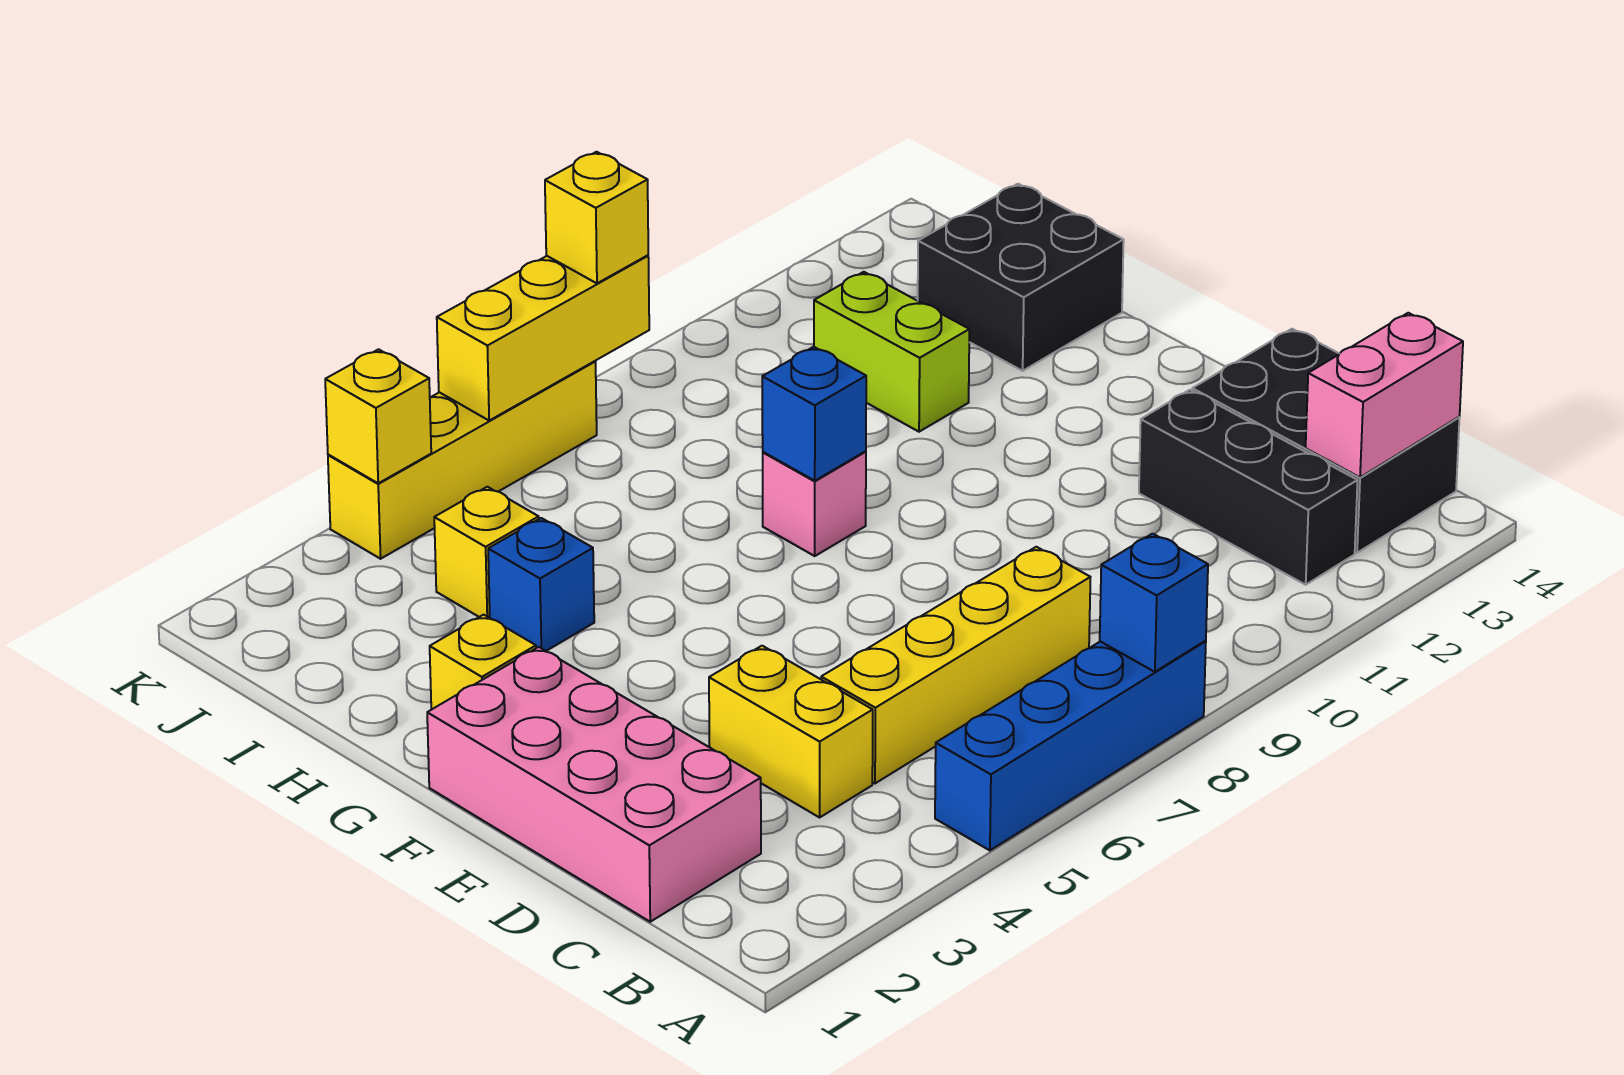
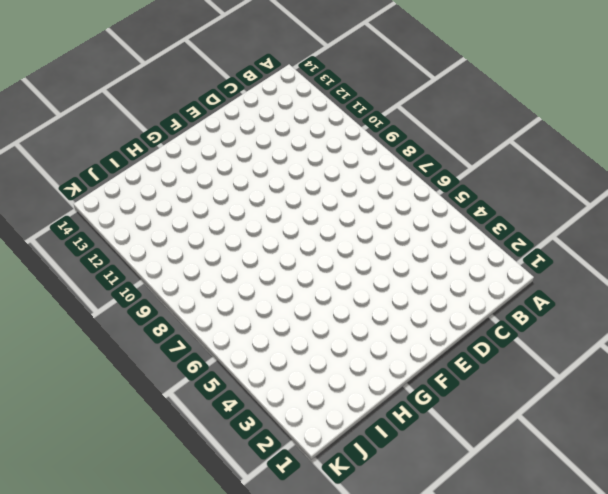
none -> blue brick A5:A8 level 1
none -> black brick B12:D12 level 1
none -> black brick B13:D14 level 1

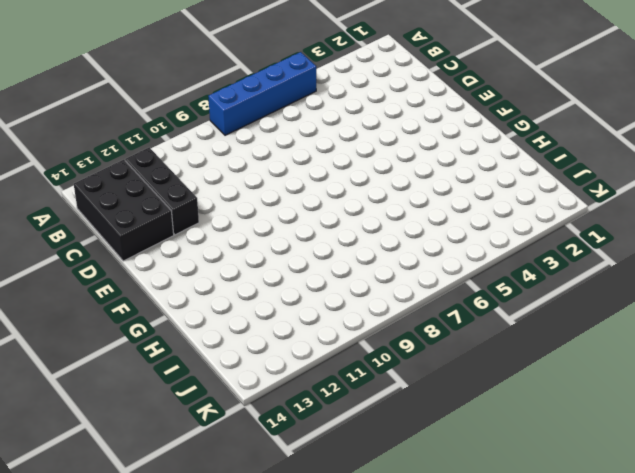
none -> pink brick C1:F2 level 1
none -> yellow brick C4:D4 level 1
none -> yellow brick C5:C8 level 1

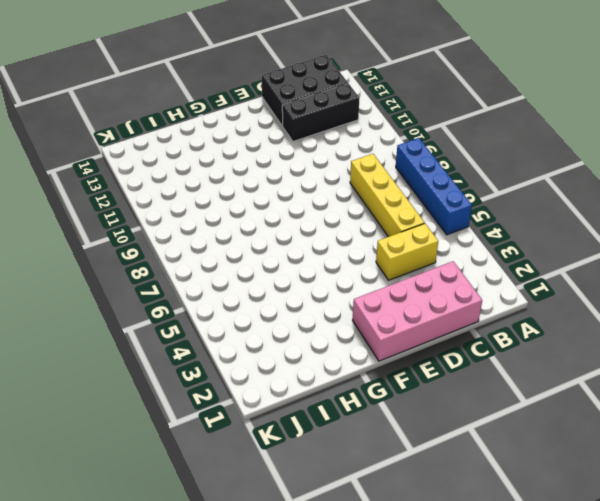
none -> yellow brick G2 level 1
none -> pink brick G8 level 1
none -> blue brick H4 level 1

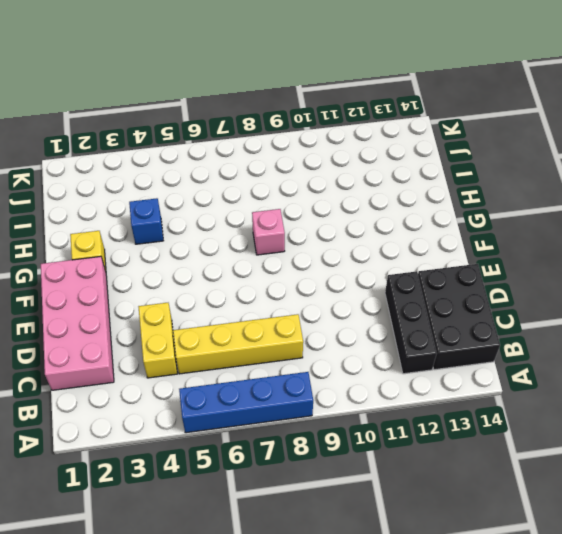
none -> lime brick H11:I11 level 1
none -> black brick H13:I14 level 1
none -> yellow brick I4 level 1

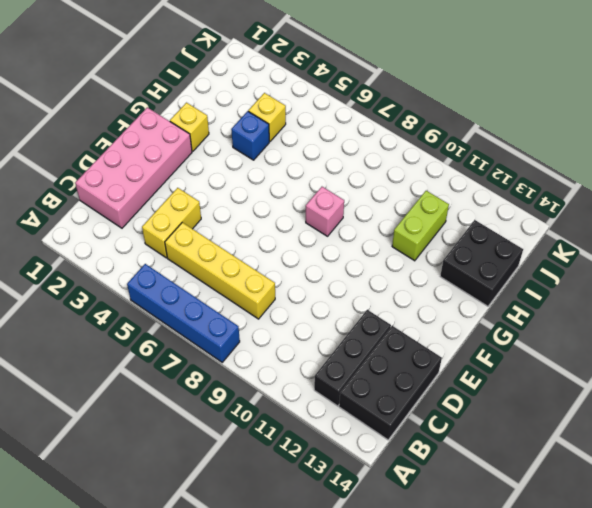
none -> yellow brick K4:K7 level 1
none -> blue brick A8 level 2
none -> pink brick B13:B14 level 2

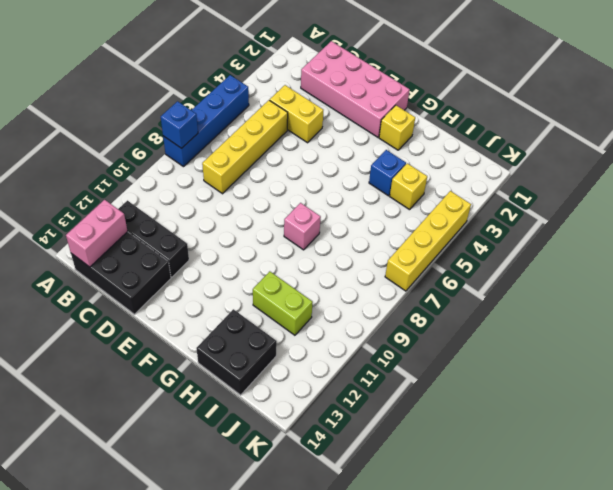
none -> blue brick G8 level 2
none -> yellow brick K4 level 2
none -> yellow brick K6:K8 level 2

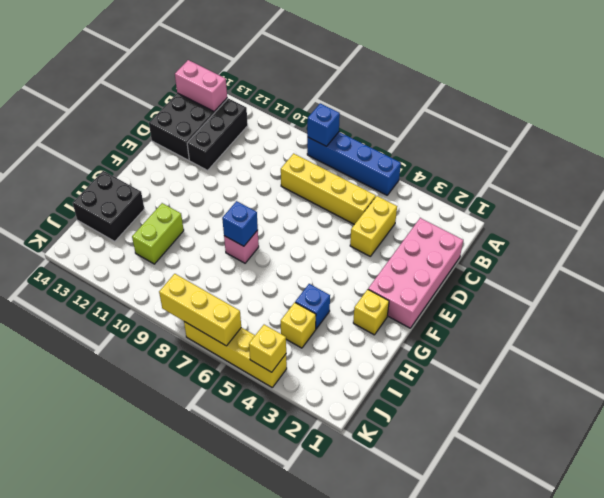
none -> yellow brick K8 level 3

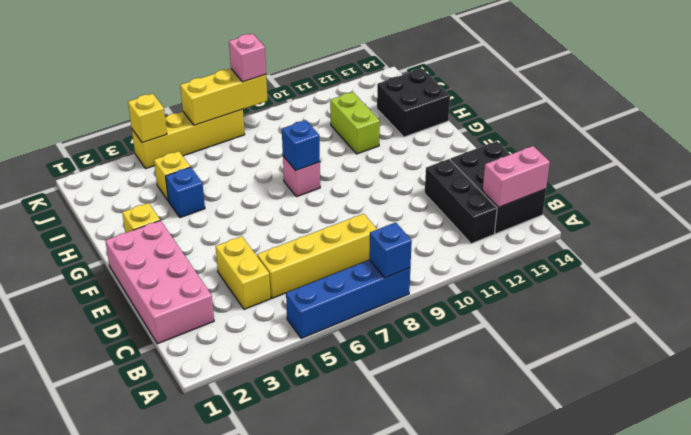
pink brick K8 level 3 -> yellow brick K8 level 3

